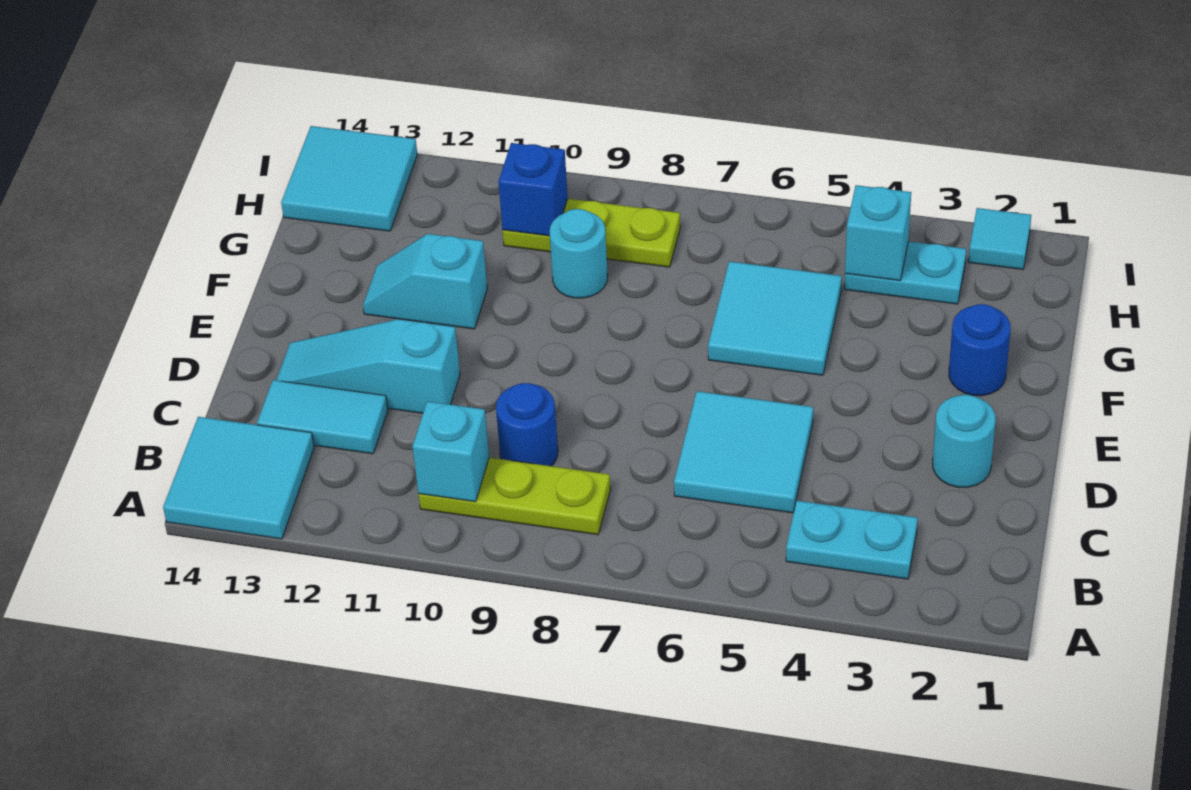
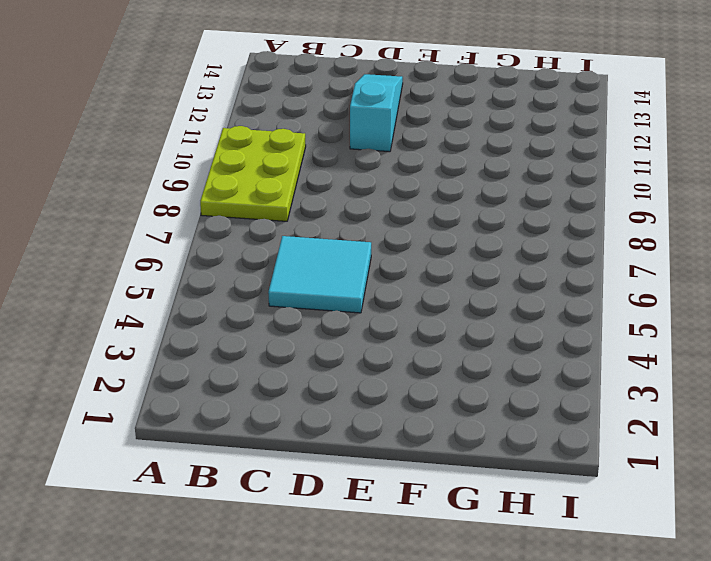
lime plate A8:B10 level 1 -> lime plate B8:B10 level 1
none -> cyan tile A13:B14 level 1
none -> cyan plate B3:B4 level 1
none -> blue round brick C9 level 1

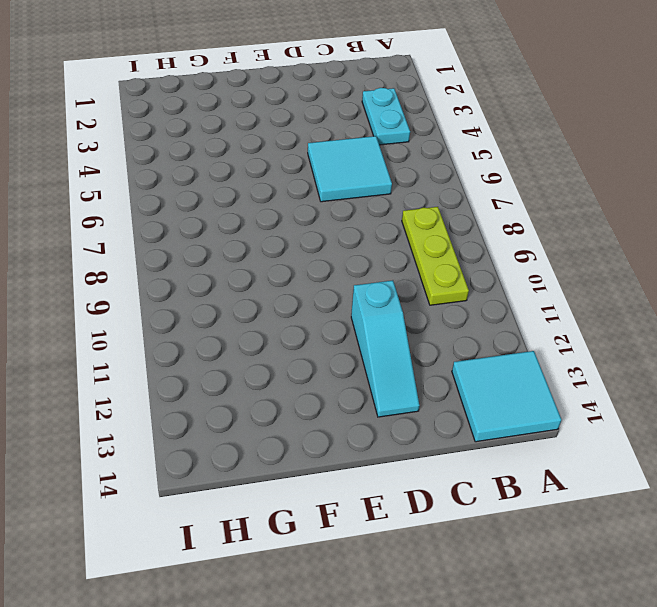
none -> blue round brick C9 level 1
none -> cyan tile C12:C13 level 1
none -> cyan round brick D2 level 1

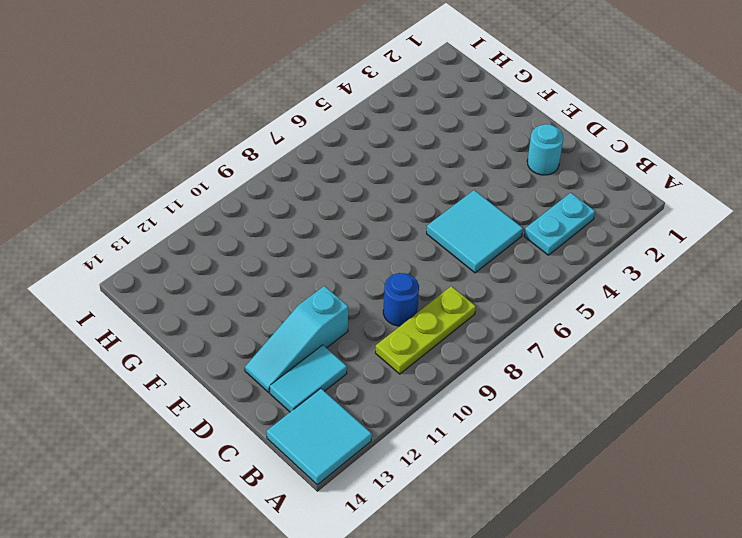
none -> blue round brick F2 level 1
none -> cyan tile F5:G6 level 1
none -> cyan slope F11:F12 level 1 top 11

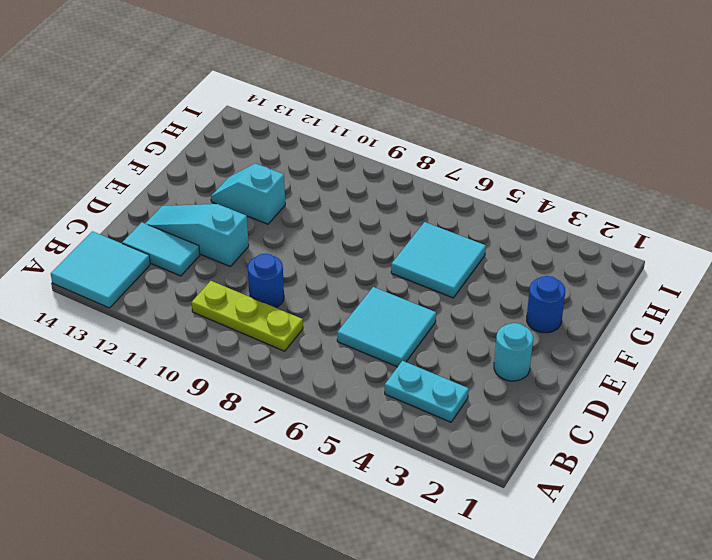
none -> cyan round brick G9 level 1
none -> cyan plate H3:H4 level 1
none -> lime plate H8:H10 level 1

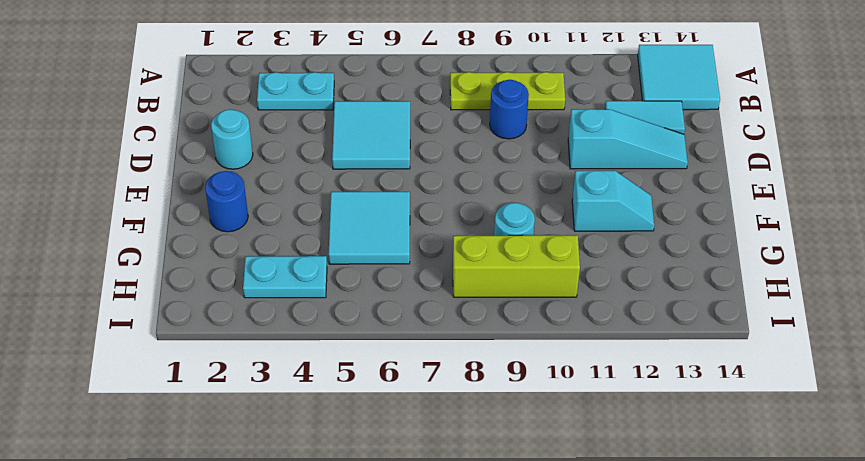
lime brick H8:H10 level 1 -> lime plate H8:H10 level 1
none -> cyan tile H13:I14 level 1
none -> cyan tile I2 level 1
none -> cyan brick B10 level 2

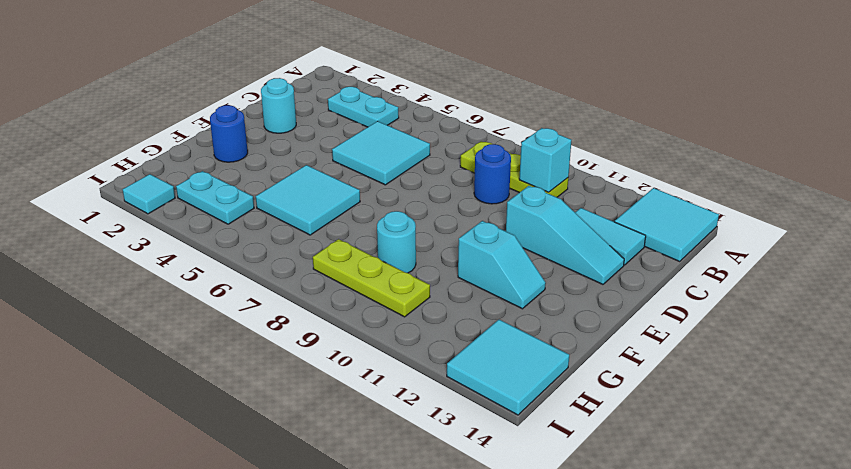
none -> cyan brick H4 level 2
none -> blue brick H10 level 2

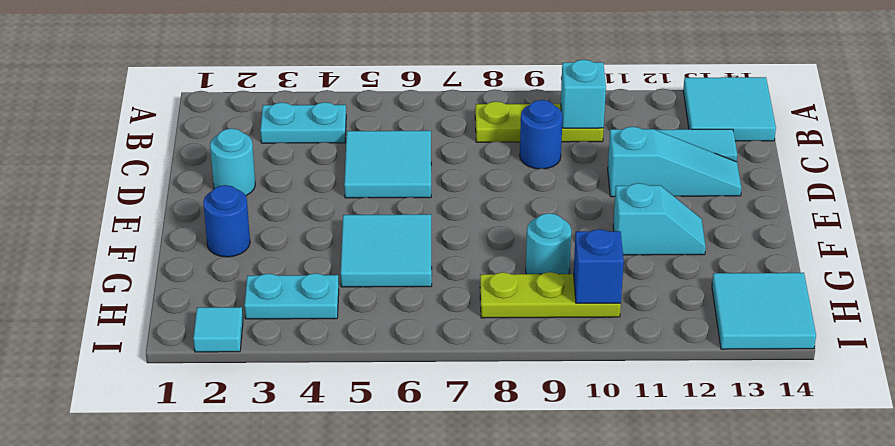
none -> cyan brick H4 level 2

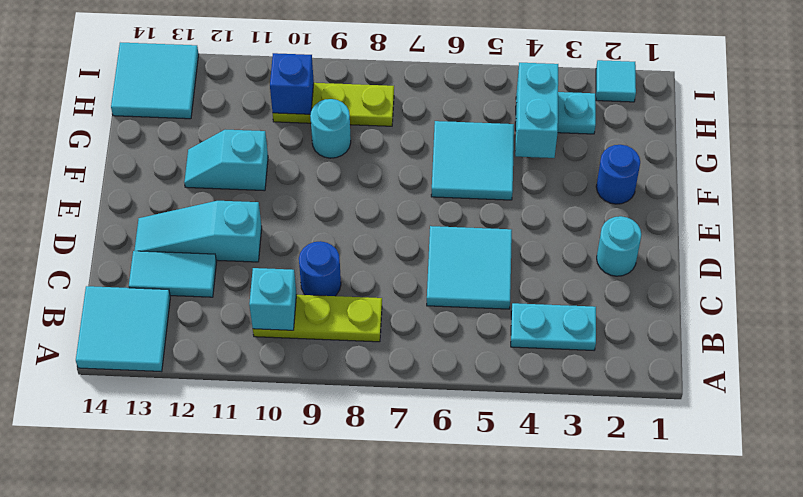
cyan brick G4:H4 level 2 -> cyan brick H4 level 2

